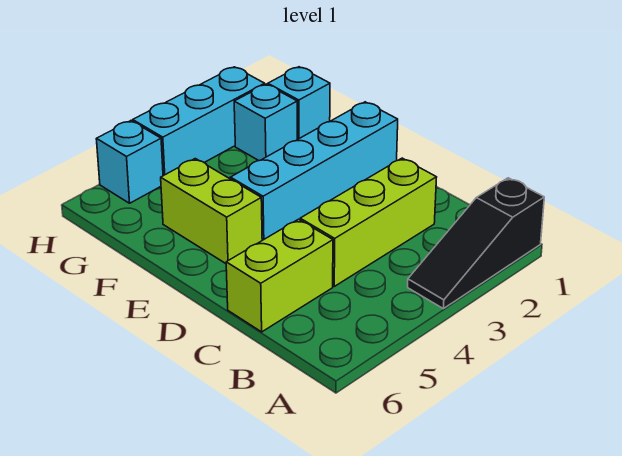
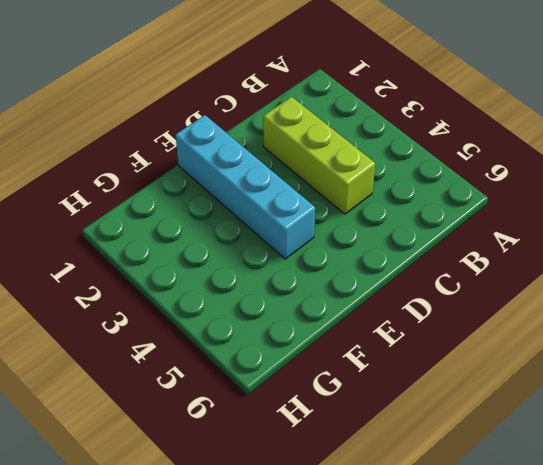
none -> black slope A1:A3 level 1 top 1
none -> lime brick C5:C6 level 1

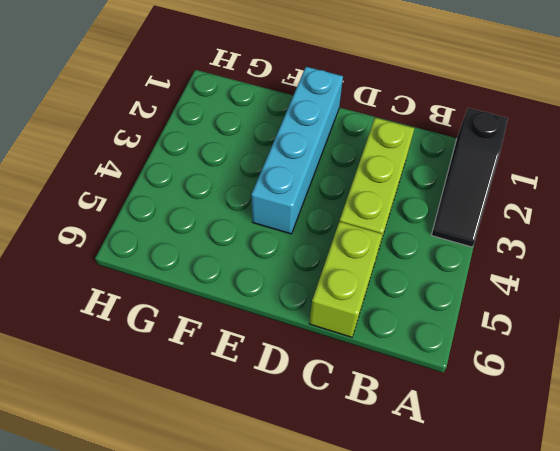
none -> lime brick E5:F5 level 1
none -> cyan brick G1 level 1

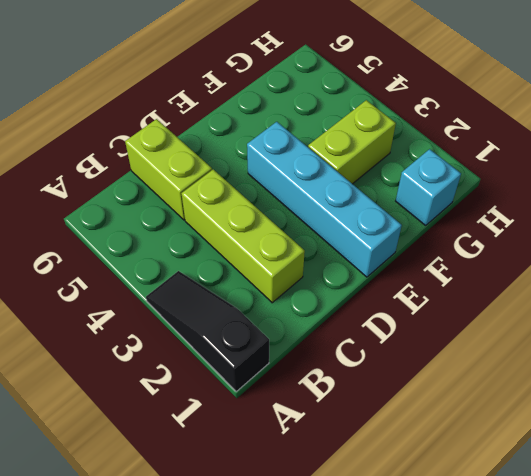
lime brick F3:G3 level 1 -> lime brick E5:F5 level 1
none -> cyan brick G2 level 1
none -> cyan brick H2:H4 level 1

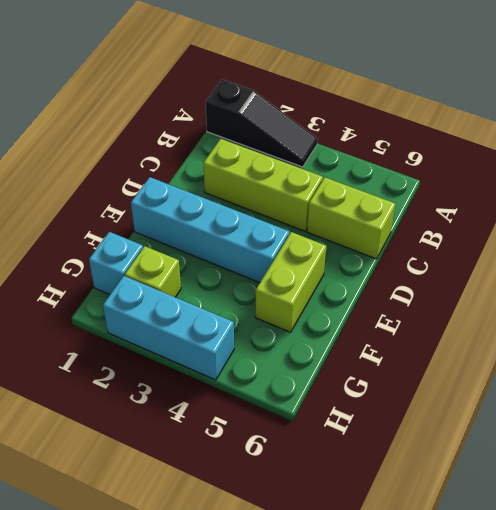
lime brick G2 level 1 -> cyan brick G2 level 1
none -> cyan brick H5 level 1

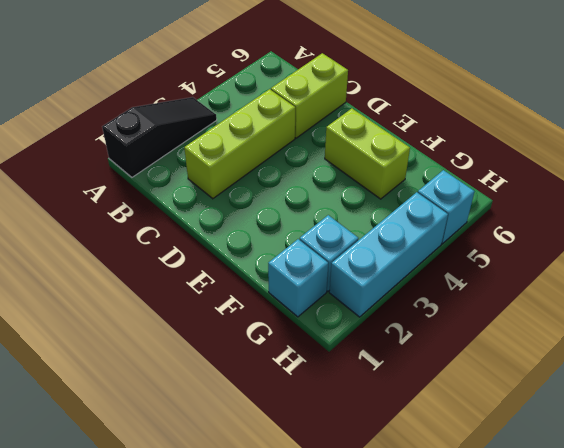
none -> cyan brick E1:E4 level 1

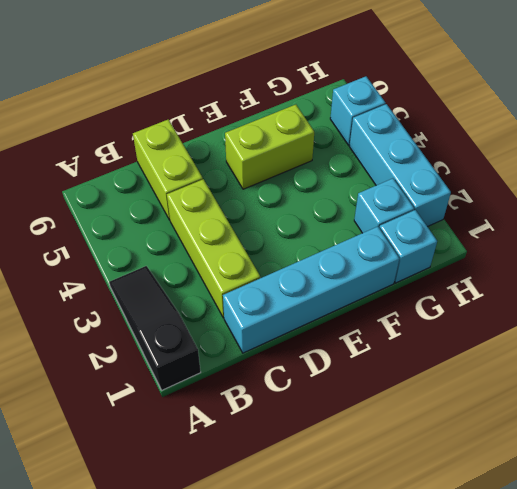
cyan brick C1:F1 level 1 -> cyan brick E1:E4 level 1

